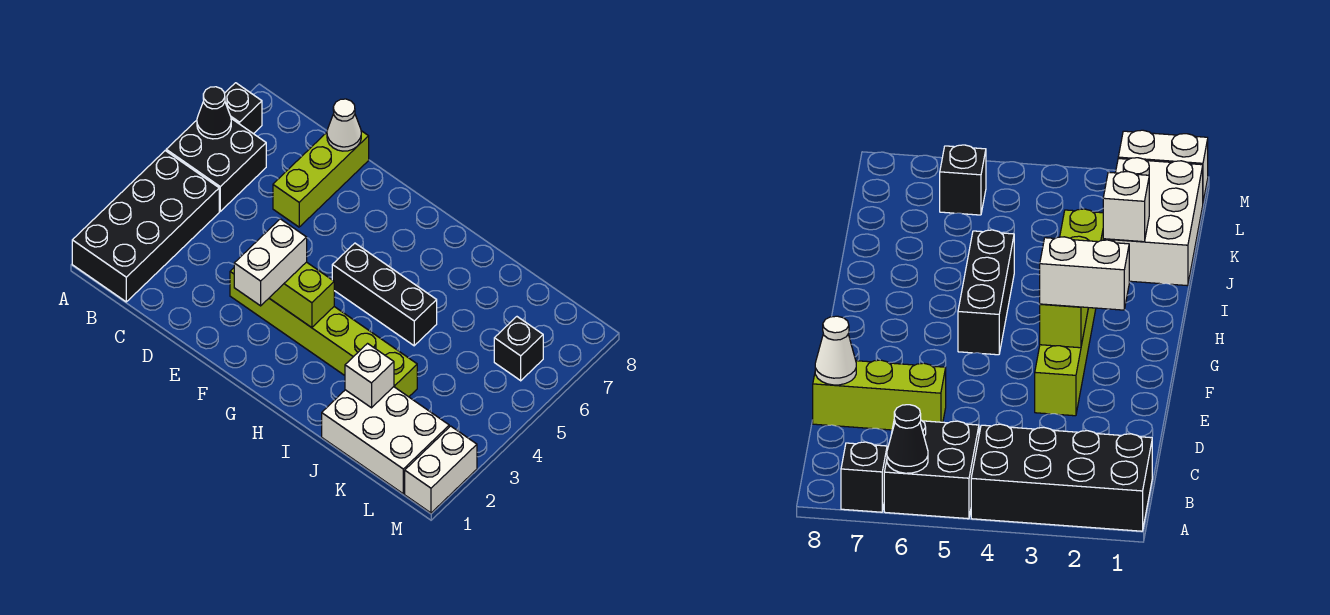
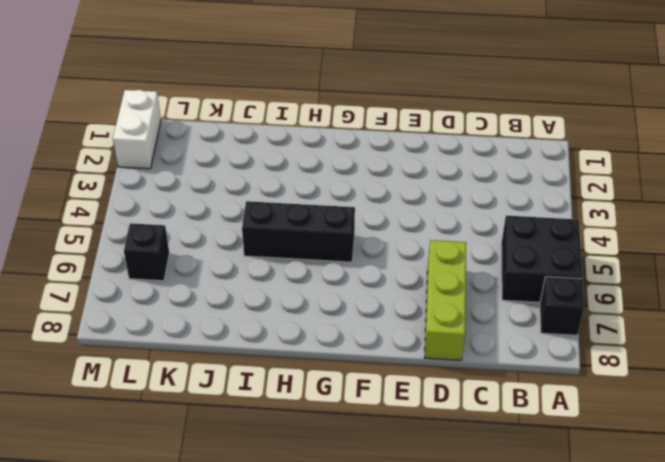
none -> black brick A1:B4 level 1
none -> lime brick E3:J3 level 1
none -> white brick J1:L2 level 1

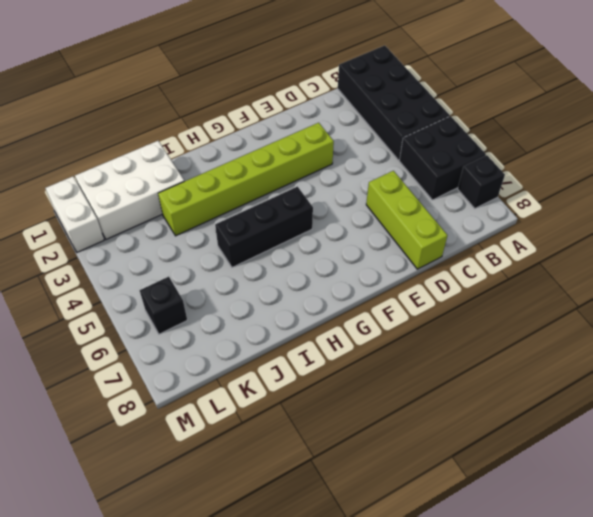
none -> black cone A6 level 2
none -> white cone D8 level 2
none -> lime brick F3:G3 level 2

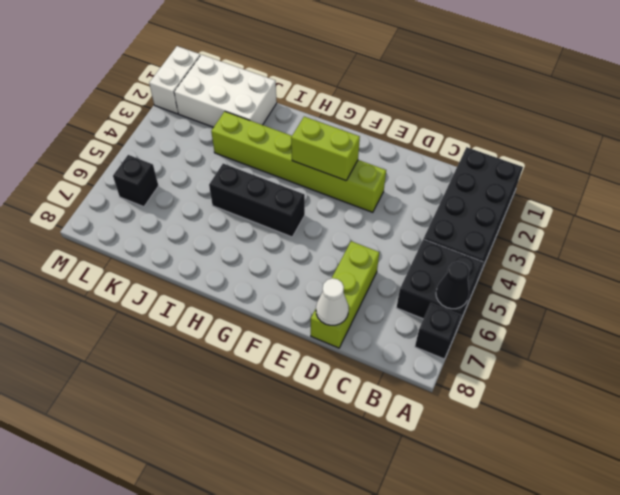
none -> white brick J2 level 2
none -> white brick F2:F3 level 3

